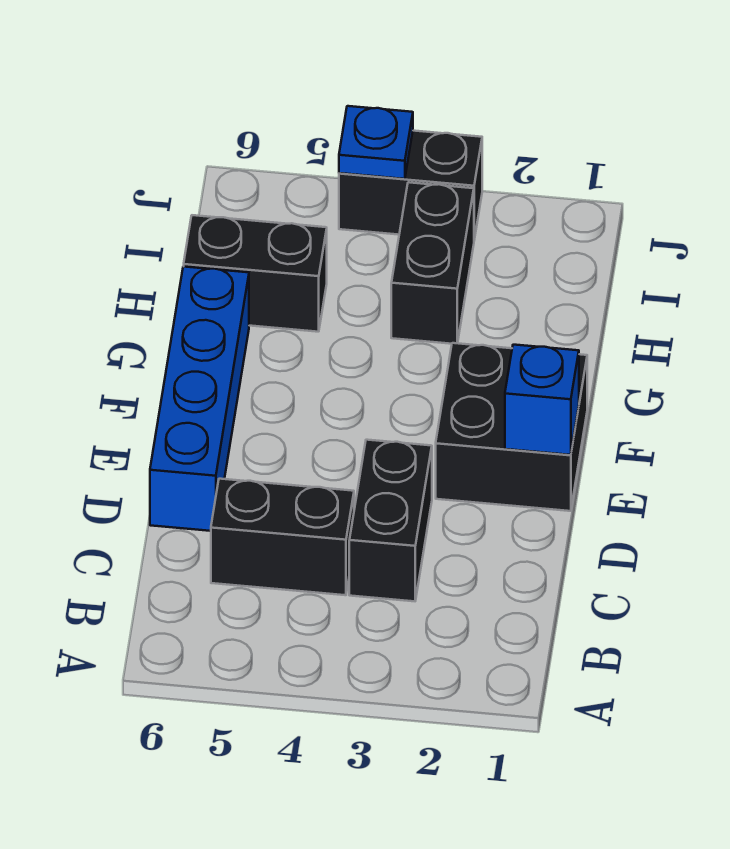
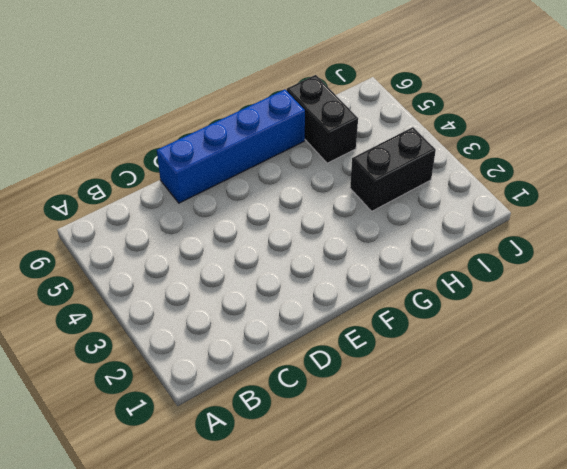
none -> black brick C3:D3 level 1
none -> black brick C4:C5 level 1

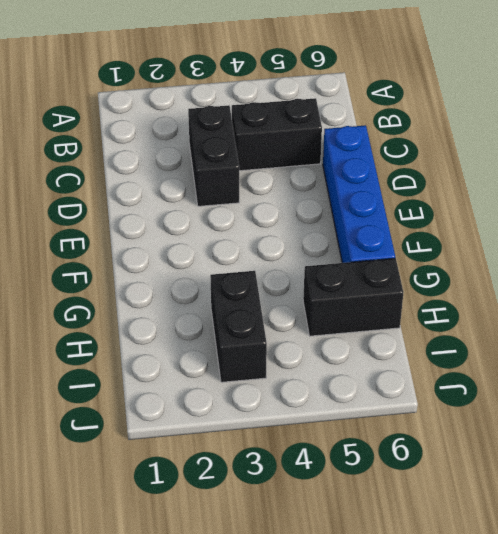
none -> black brick E1:F2 level 1
none -> black brick J3:J4 level 1

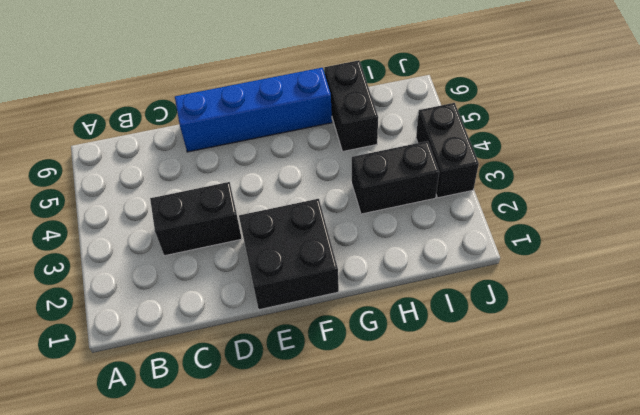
none -> black brick C4:C5 level 1
none -> blue brick E1 level 2

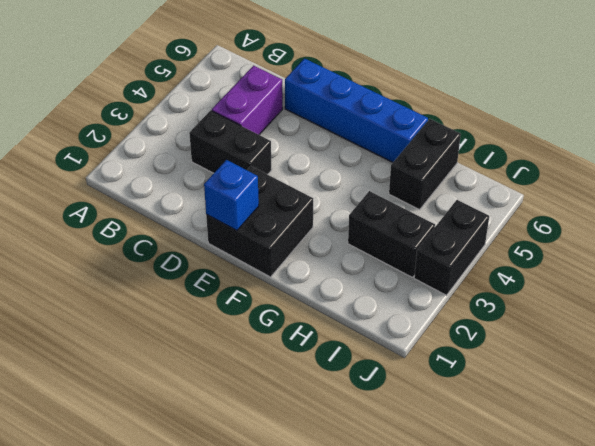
purple brick C4:C5 level 1 -> black brick C4:C5 level 1
none -> blue plate J4 level 2

